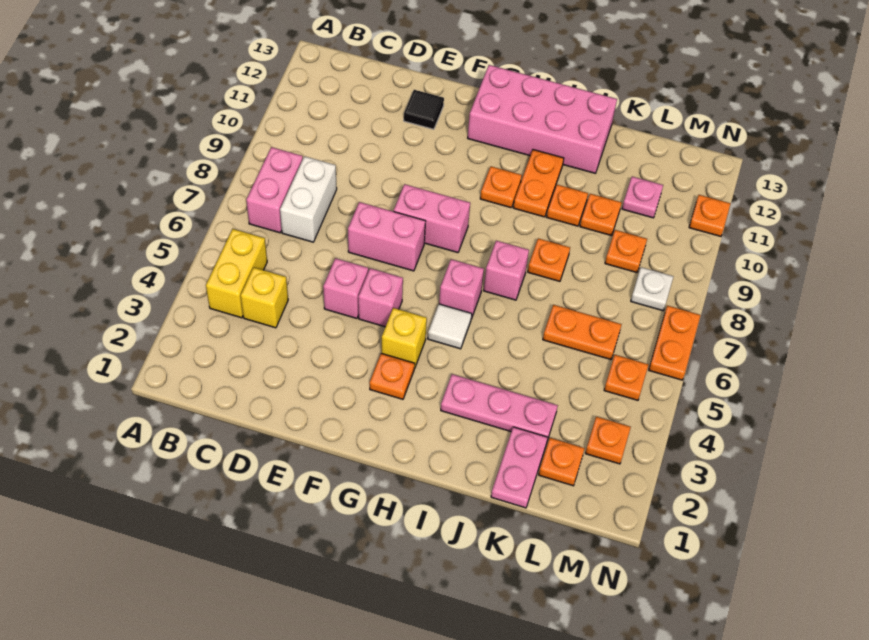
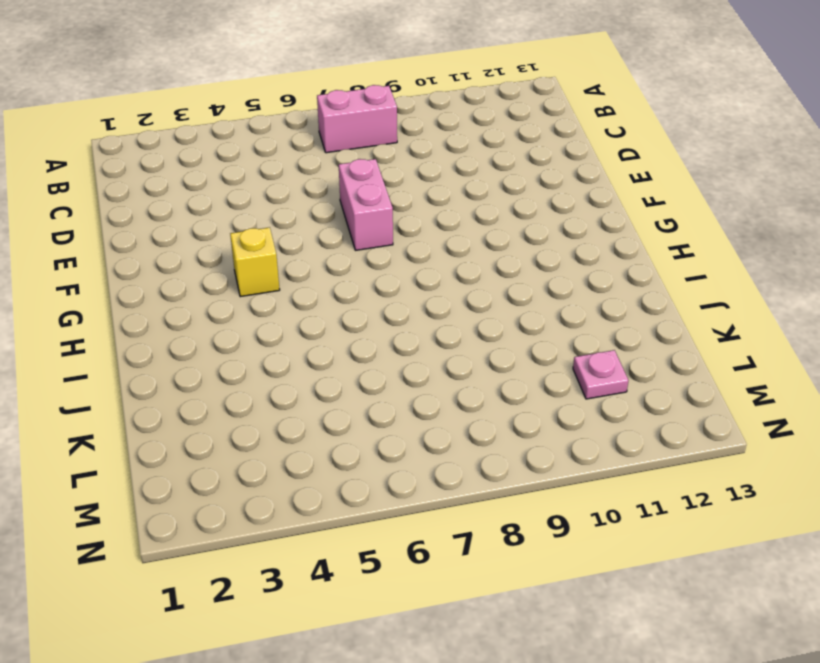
none -> yellow brick B4:B5 level 1
none -> yellow brick C4 level 1
none -> white brick C7:C8 level 1
none -> pink brick E5 level 1

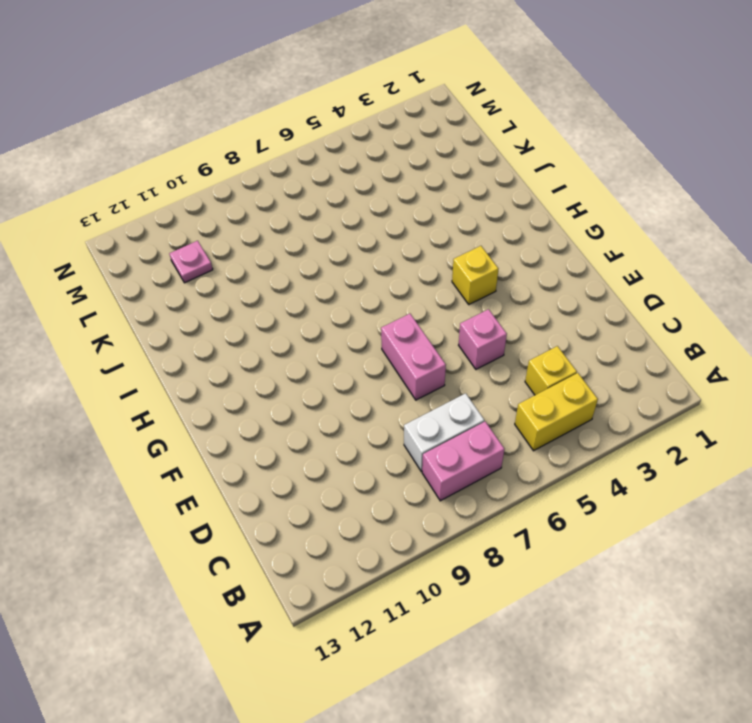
none -> black tile E12 level 1
none -> pink brick F5 level 1
none -> pink brick F8:G8 level 1
none -> orange plate G3 level 1

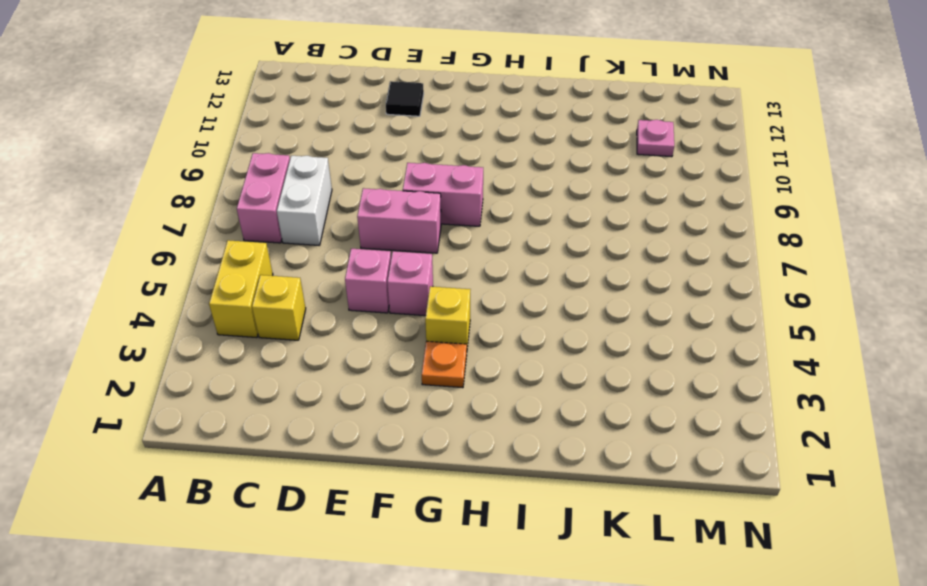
none -> pink brick G12:J13 level 1
none -> white tile H5 level 1
none -> pink brick H6 level 1
none -> orange plate H10 level 1

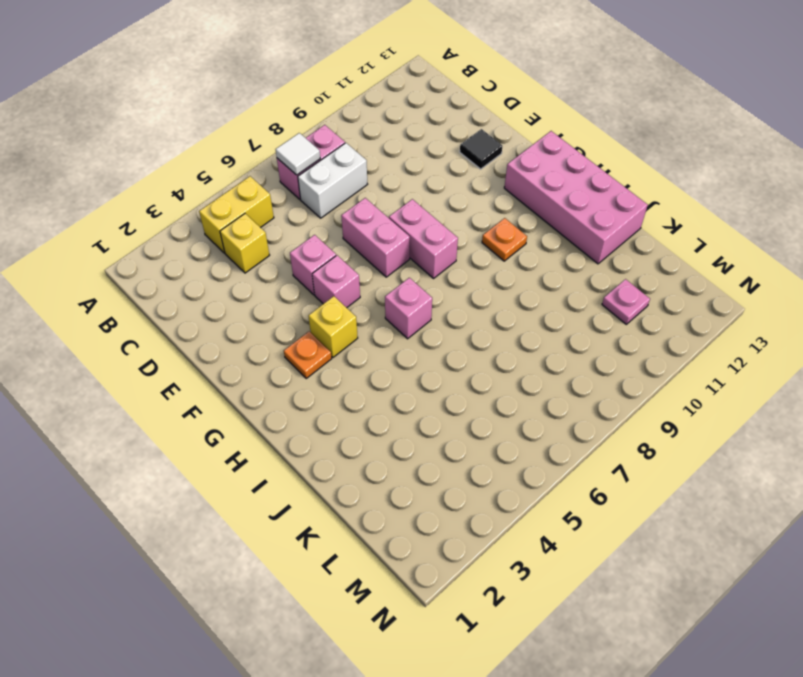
white tile B7 level 2 -> white tile H5 level 1
none -> pink plate I3:K3 level 1
none -> pink brick I7 level 1
none -> orange plate I10:I11 level 1
none -> orange plate J8 level 1

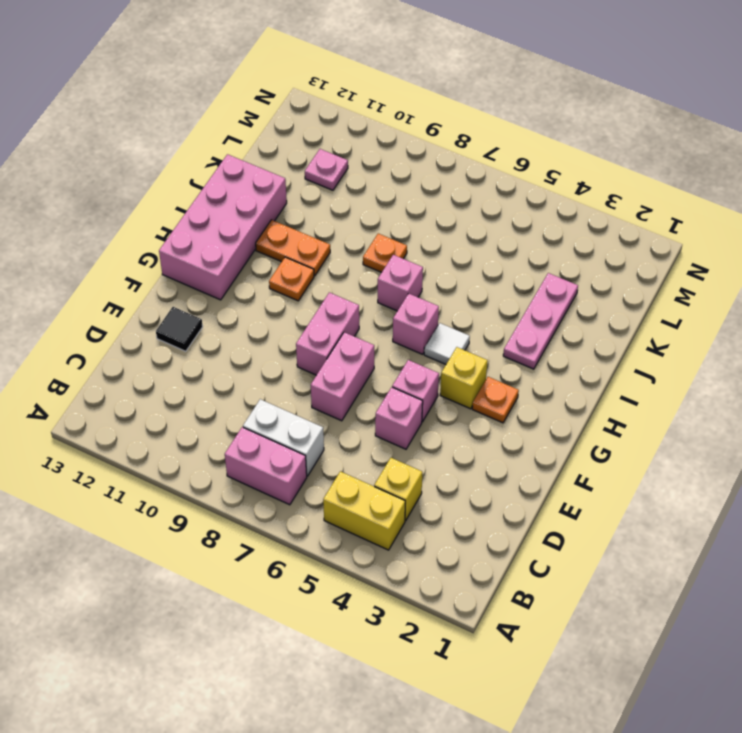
none -> orange plate J10 level 1
none -> pink plate K1:K2 level 1
none -> orange plate K6:L6 level 1
none -> orange plate K10 level 1

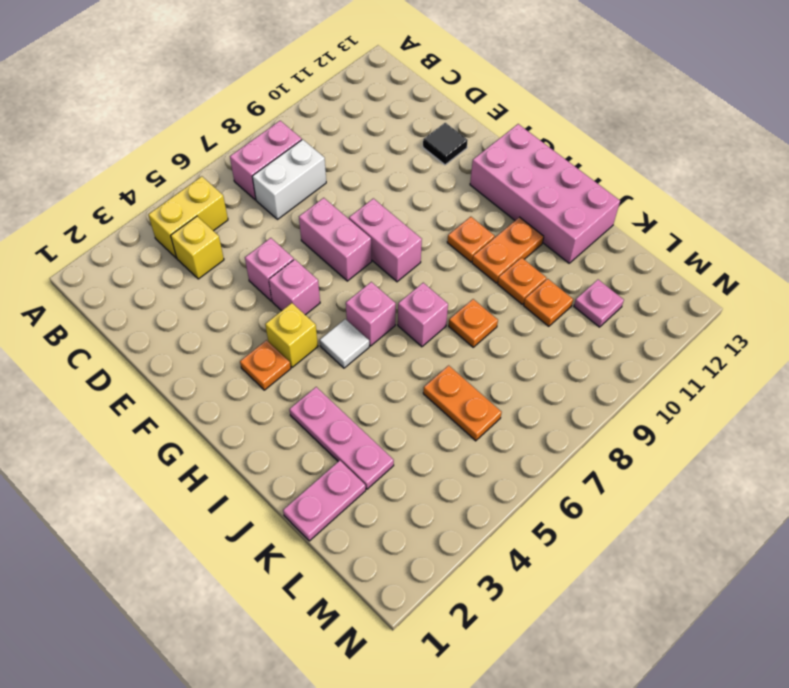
none -> orange plate L2 level 1
none -> orange plate L9 level 1
none -> orange plate M3 level 1
none -> orange plate M5 level 1

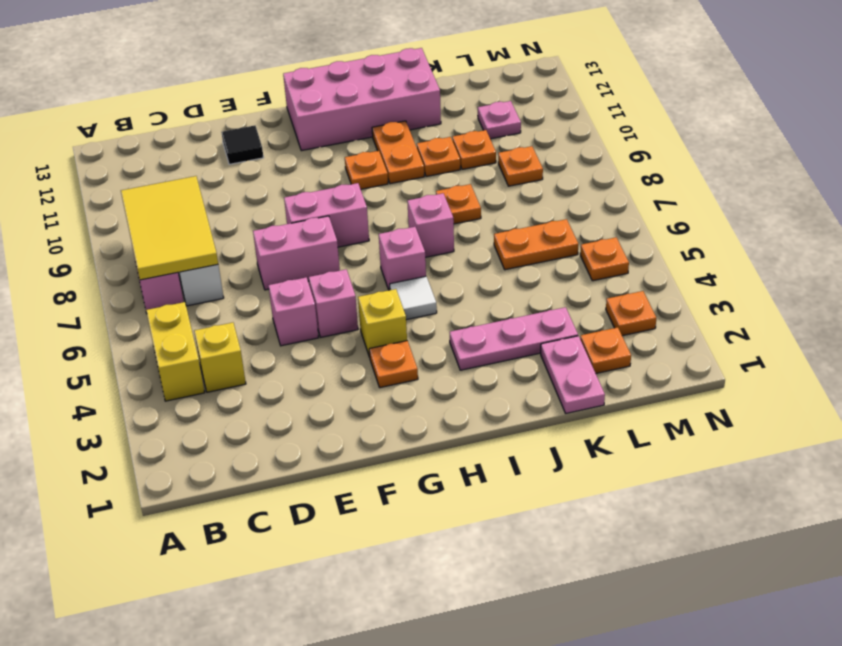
yellow tile B7:C9 level 2 -> none
none -> white plate M8 level 1
none -> orange plate N6:N7 level 1
none -> orange plate N11 level 1

